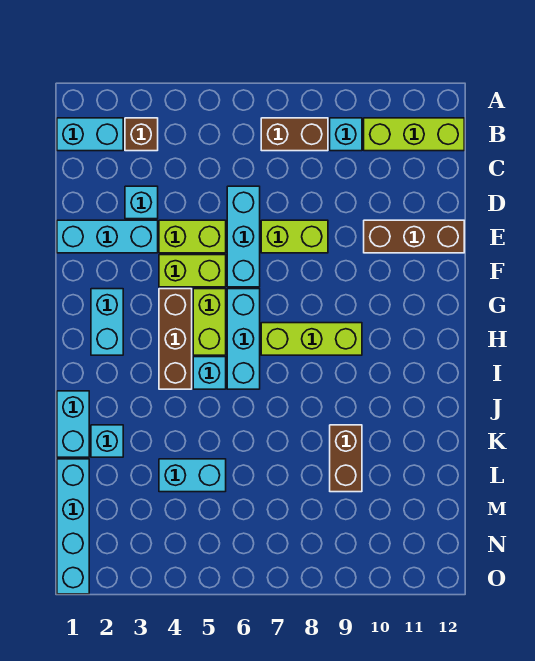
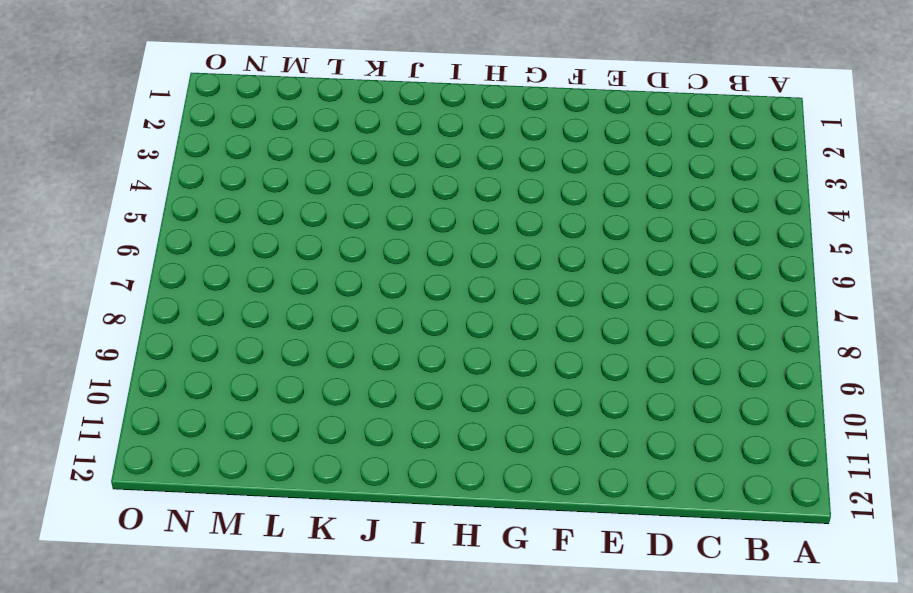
none -> cyan brick B1:B2 level 1
none -> brown brick B3 level 1
none -> brown brick B7:B8 level 1

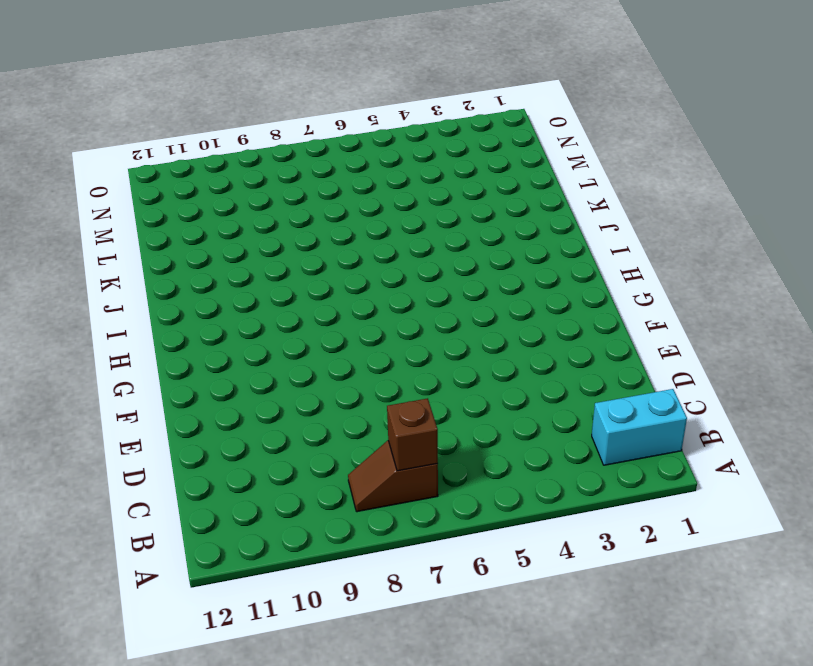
brown slope B7:B8 level 1 top 7 -> brown brick B7:B8 level 1
brown brick B7 level 2 -> brown brick B3 level 1
none -> cyan brick B9 level 1
none -> lime brick B10:B12 level 1
none -> cyan brick D3 level 1

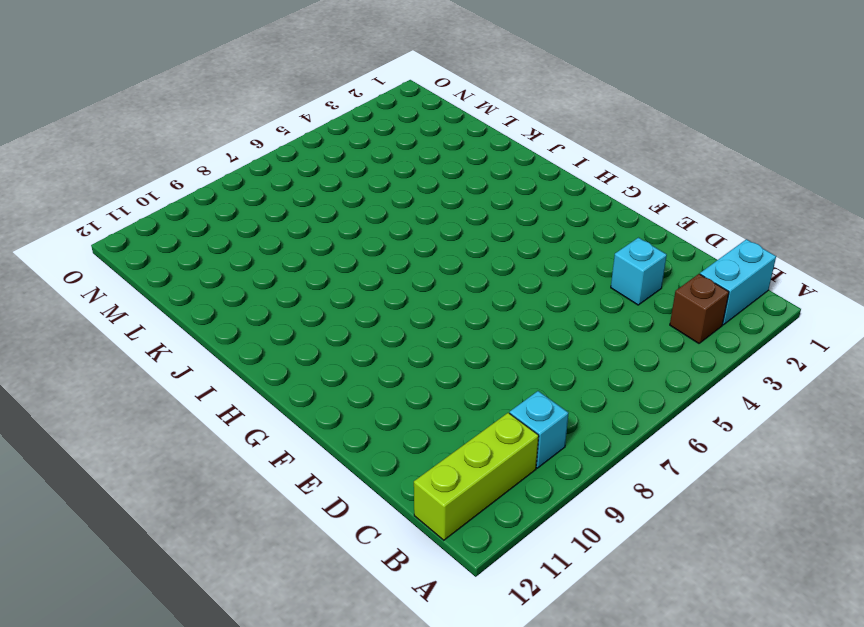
none -> brown brick B7:B8 level 1
none -> cyan brick D6:F6 level 1
none -> cyan brick E1:E3 level 1

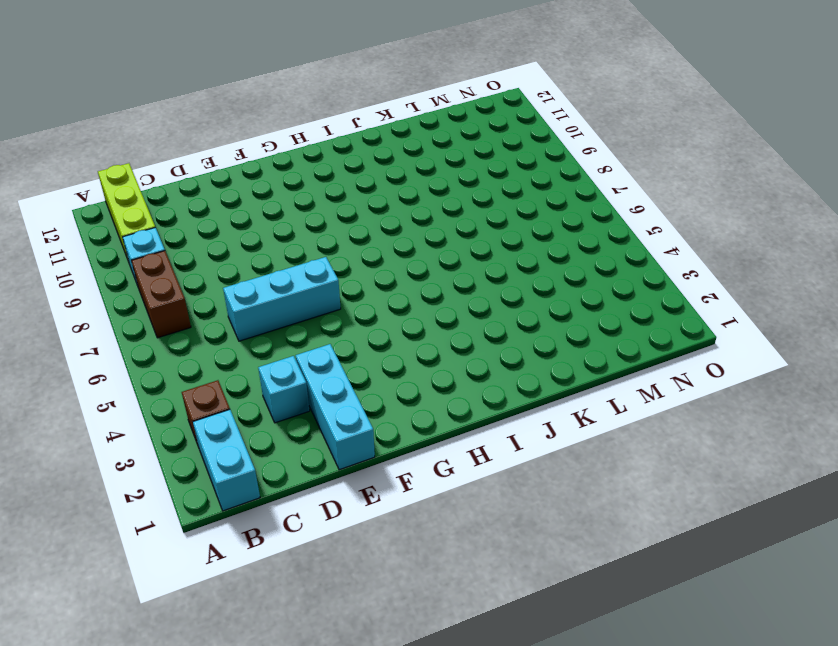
none -> lime brick E4:E5 level 1
none -> lime brick E7:E8 level 1
none -> brown brick E10:E12 level 1

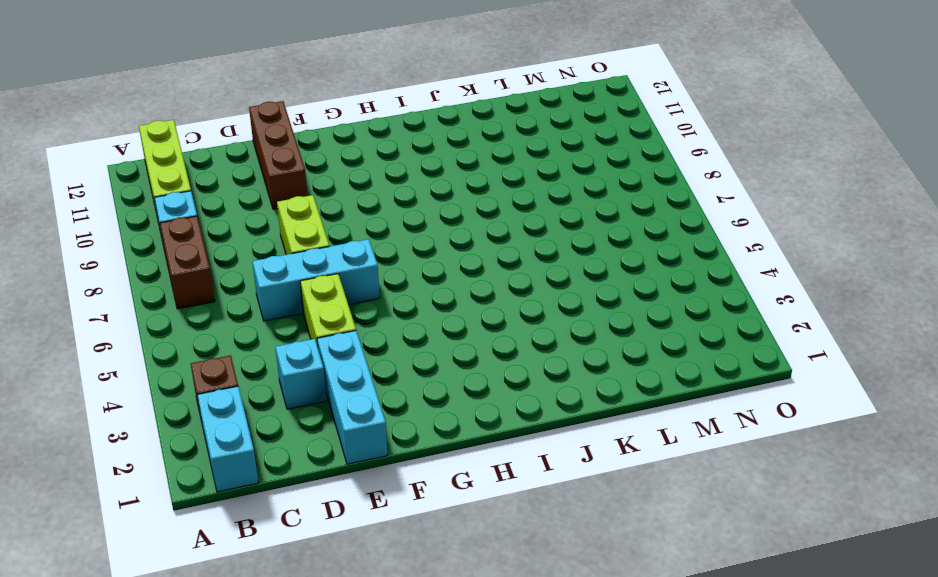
none -> lime brick F4:F5 level 1
none -> cyan brick G2:H2 level 1
none -> brown brick G4:I4 level 1

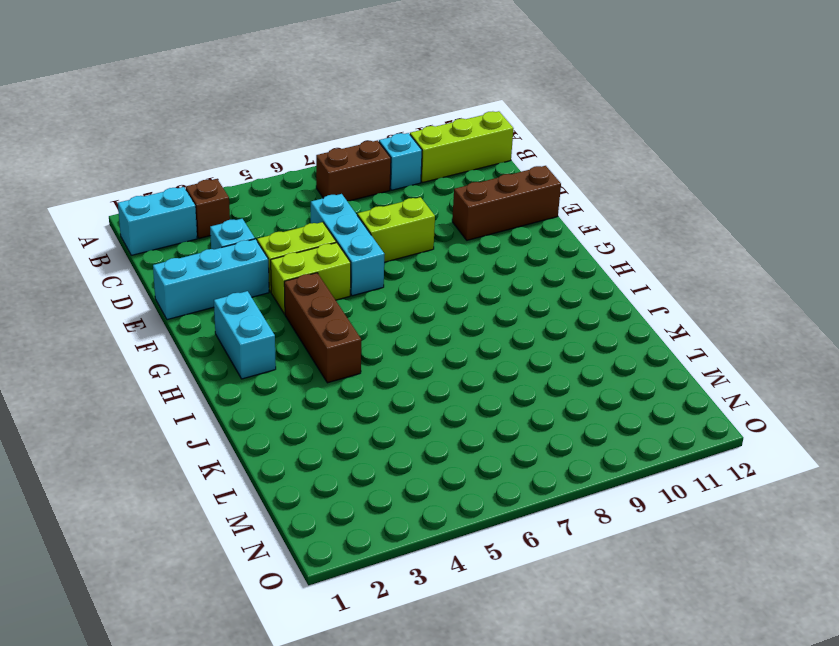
none -> lime brick G5:H5 level 1
none -> cyan brick G6:I6 level 1
none -> lime brick H7:H9 level 1

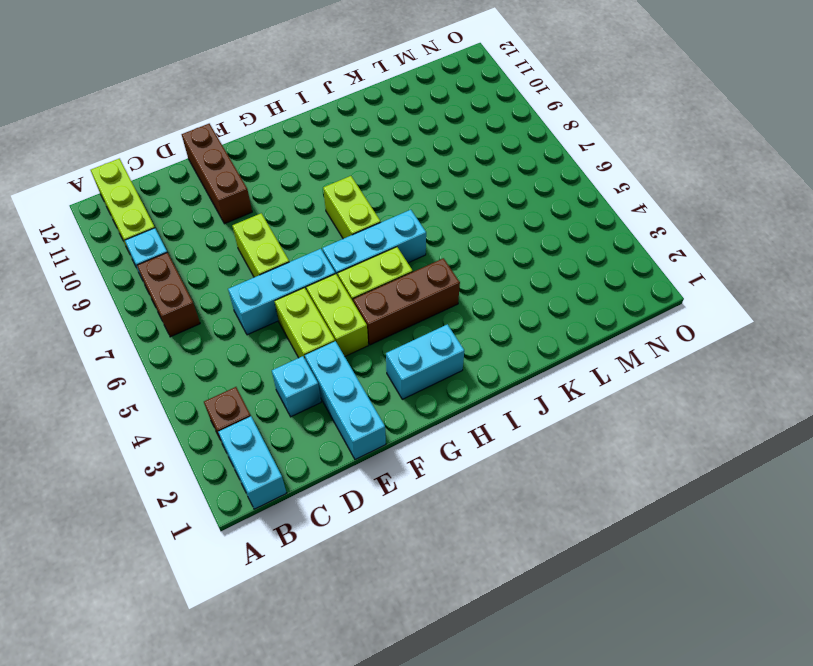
lime brick H7:H8 level 1 -> lime brick H7:H9 level 1
none -> cyan brick I5 level 1
none -> cyan brick J1:K1 level 1
none -> cyan brick K2 level 1

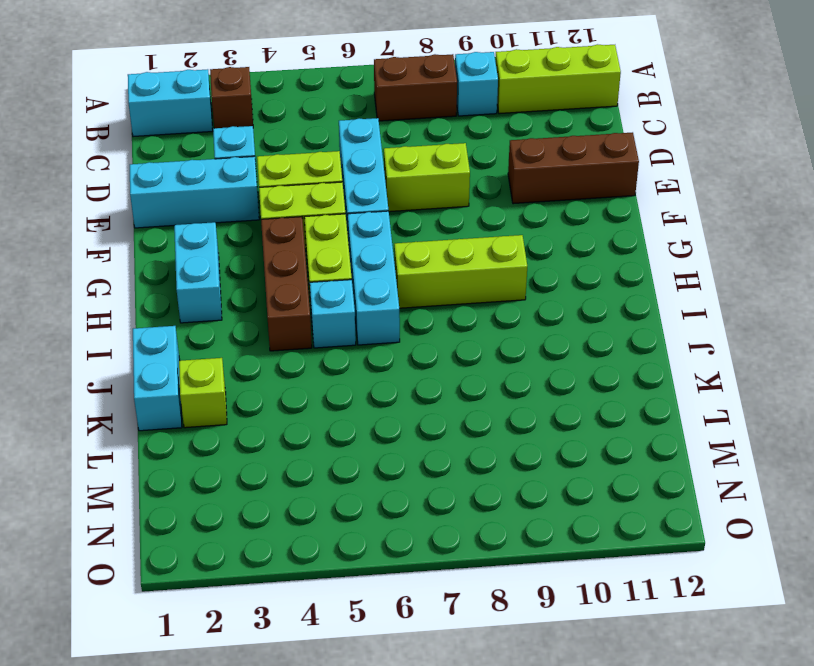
lime brick K2 level 1 -> cyan brick K2 level 1
none -> brown brick K9:L9 level 1
none -> cyan brick L1:O1 level 1
none -> cyan brick L4:L5 level 1

